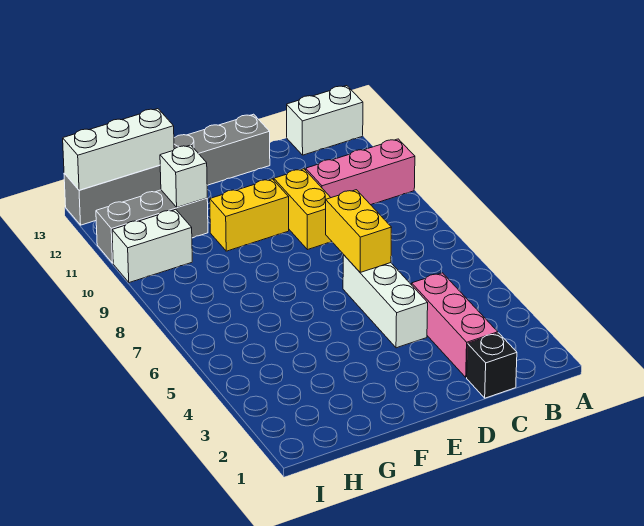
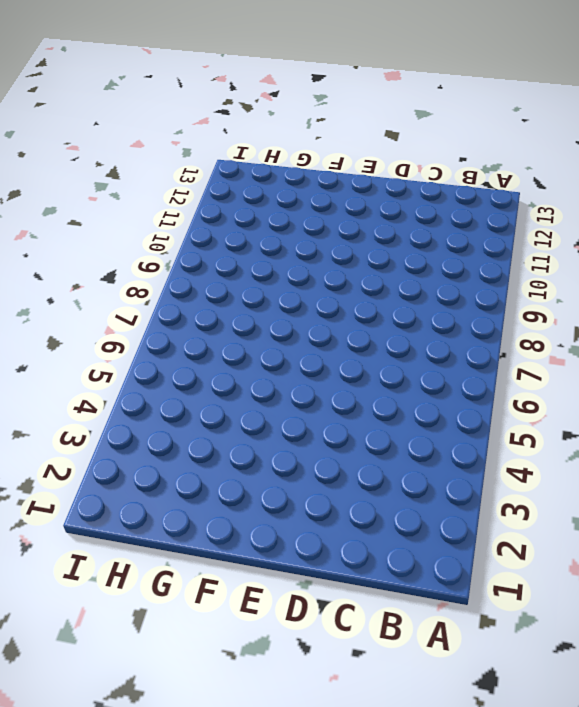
none -> pink brick A10:C10 level 1
none -> white brick A13:B13 level 1
none -> black brick C1 level 1

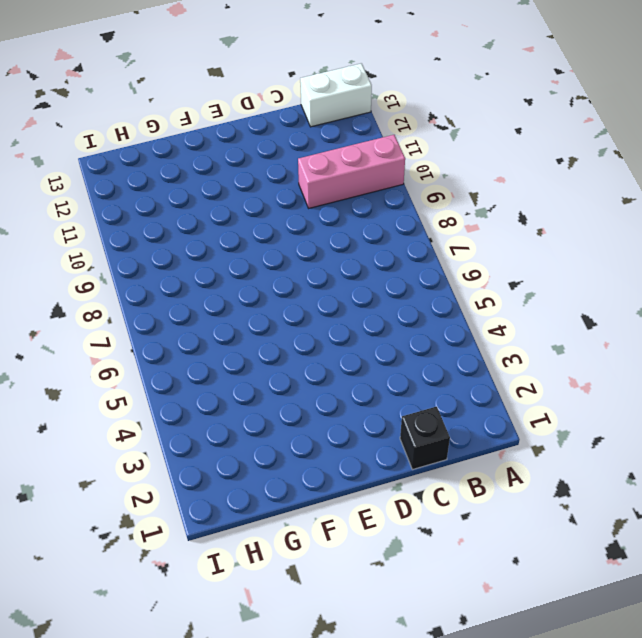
none -> pink brick C2:C4 level 1
none -> white brick D4:D6 level 1
none -> yellow brick D9:D10 level 1

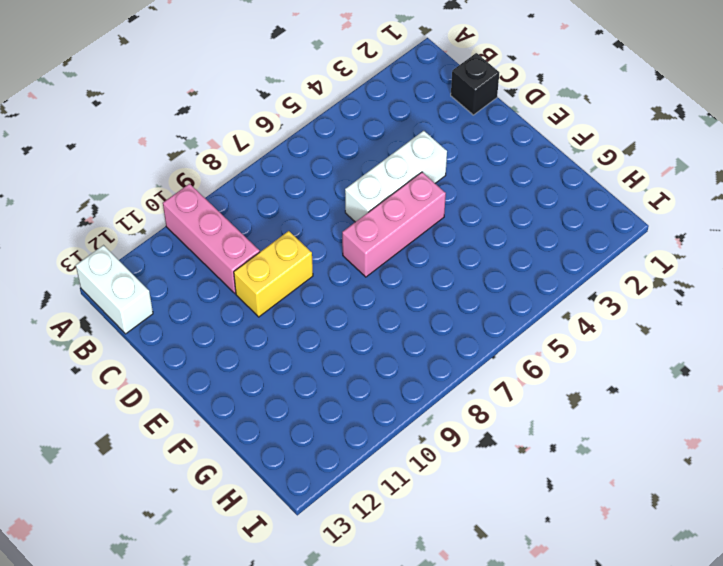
pink brick E5:E7 level 1 -> pink brick C2:C4 level 1
none -> grey brick D13:I13 level 1
none -> yellow brick E10:F10 level 1
none -> grey brick G11:I11 level 1

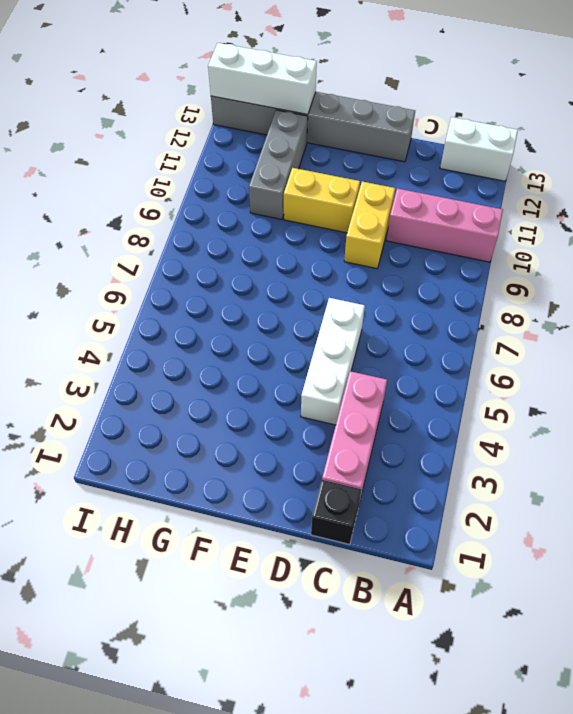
grey brick G10:G12 level 1 -> grey brick G11:I11 level 1
none -> white brick H10:I10 level 1
none -> yellow brick D6:D7 level 2
none -> white brick G11 level 2

